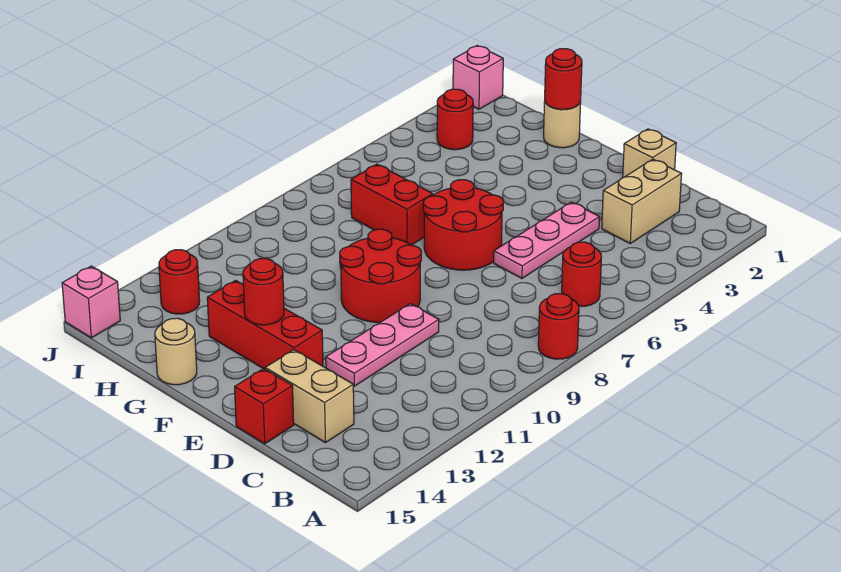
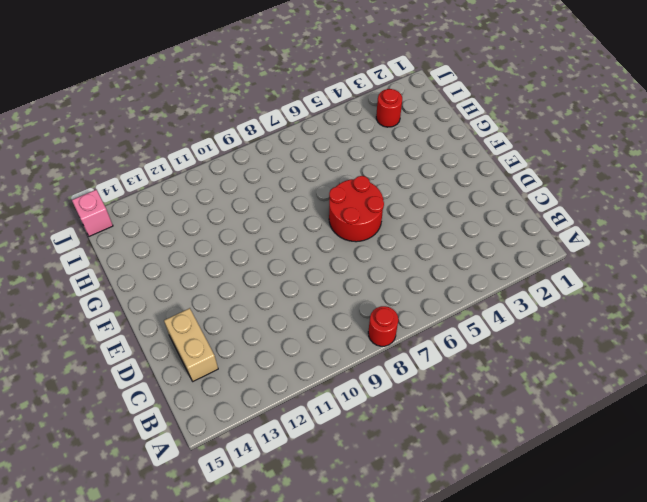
none -> red round brick B6 level 1
none -> tan brick C2:C3 level 1
none -> tan brick D1 level 1

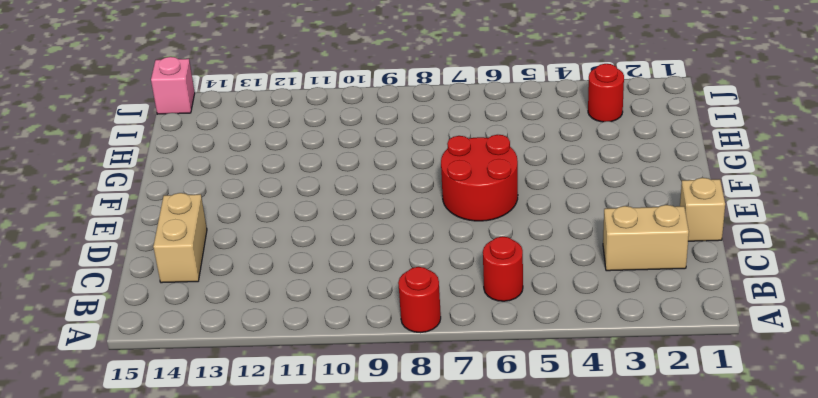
none -> pink plate D4:D6 level 1
none -> pink plate D10:D12 level 1
none -> red brick D15 level 1

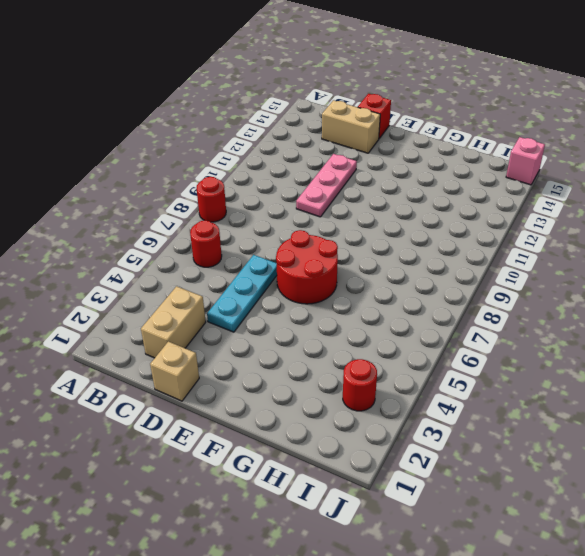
cyan plate D4:D6 level 1 -> pink plate D4:D6 level 1
none -> red round brick E9:F10 level 1
none -> red brick E13:G13 level 1
none -> tan round brick G1 level 1

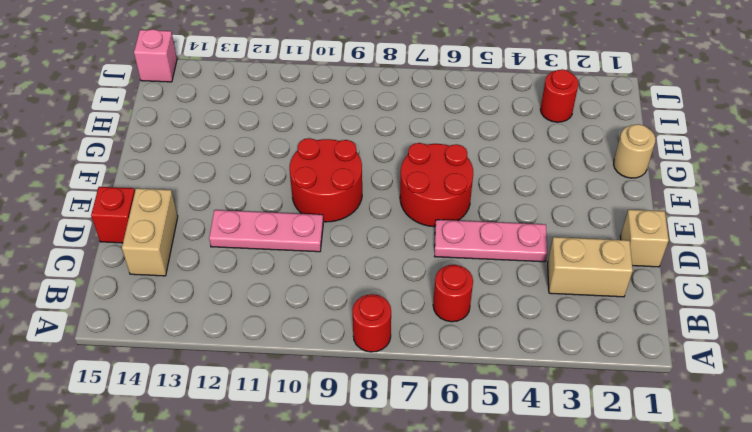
none -> red brick E13:G13 level 1
none -> red brick G7:H7 level 1
none -> tan round brick G15 level 1

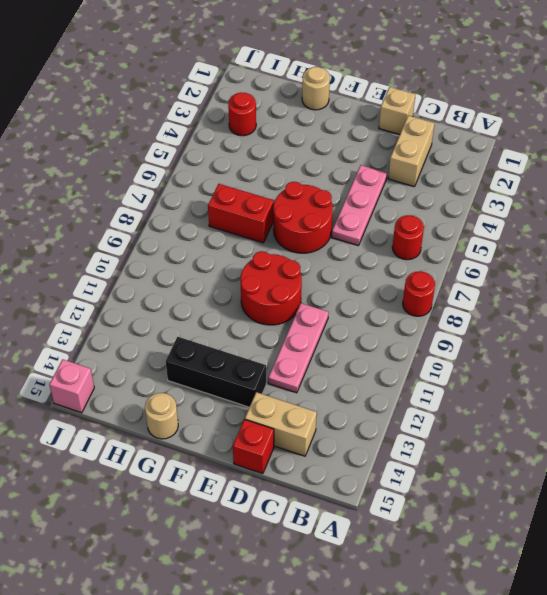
black brick E13:G13 level 1 -> red brick E13:G13 level 1
none -> red round brick I13 level 1
none -> pink brick J1 level 1
none -> red round brick F13 level 2

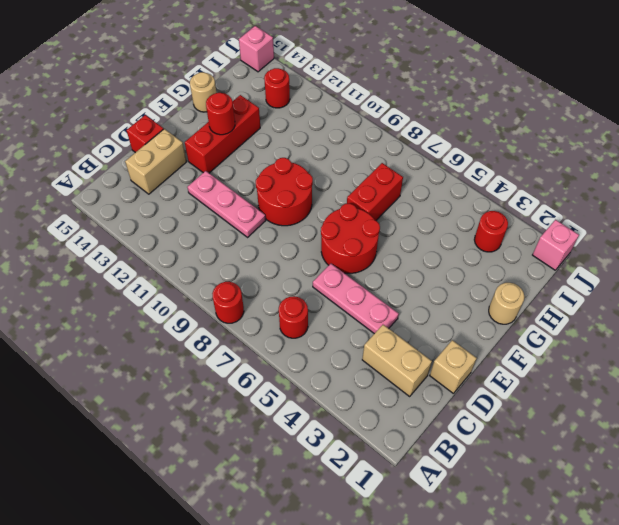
none -> red round brick G1 level 2

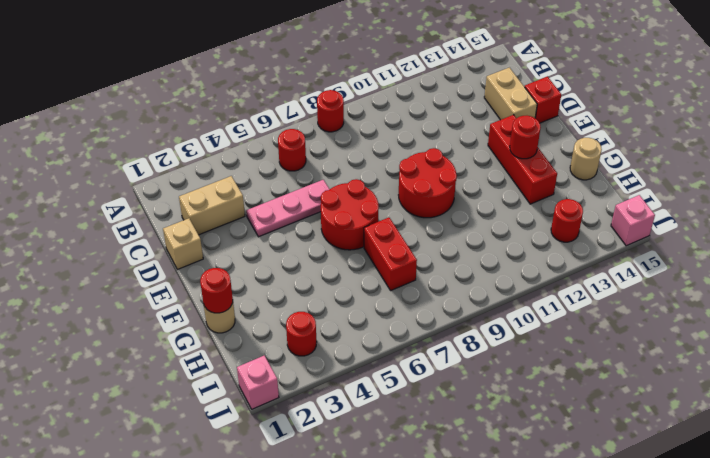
none -> pink plate D10:D12 level 1

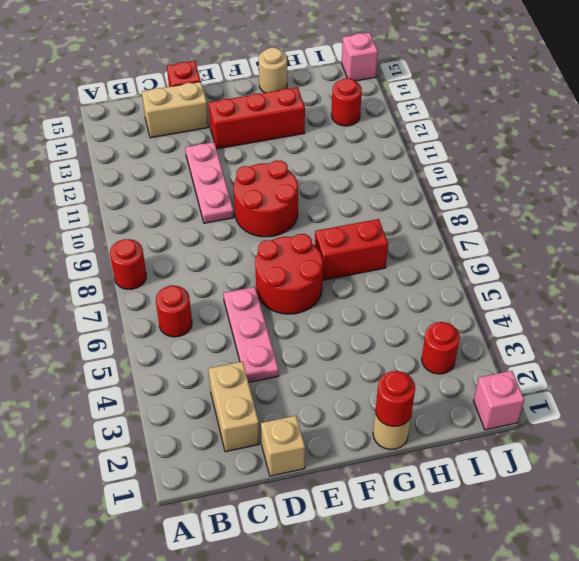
none -> red round brick F13 level 2

